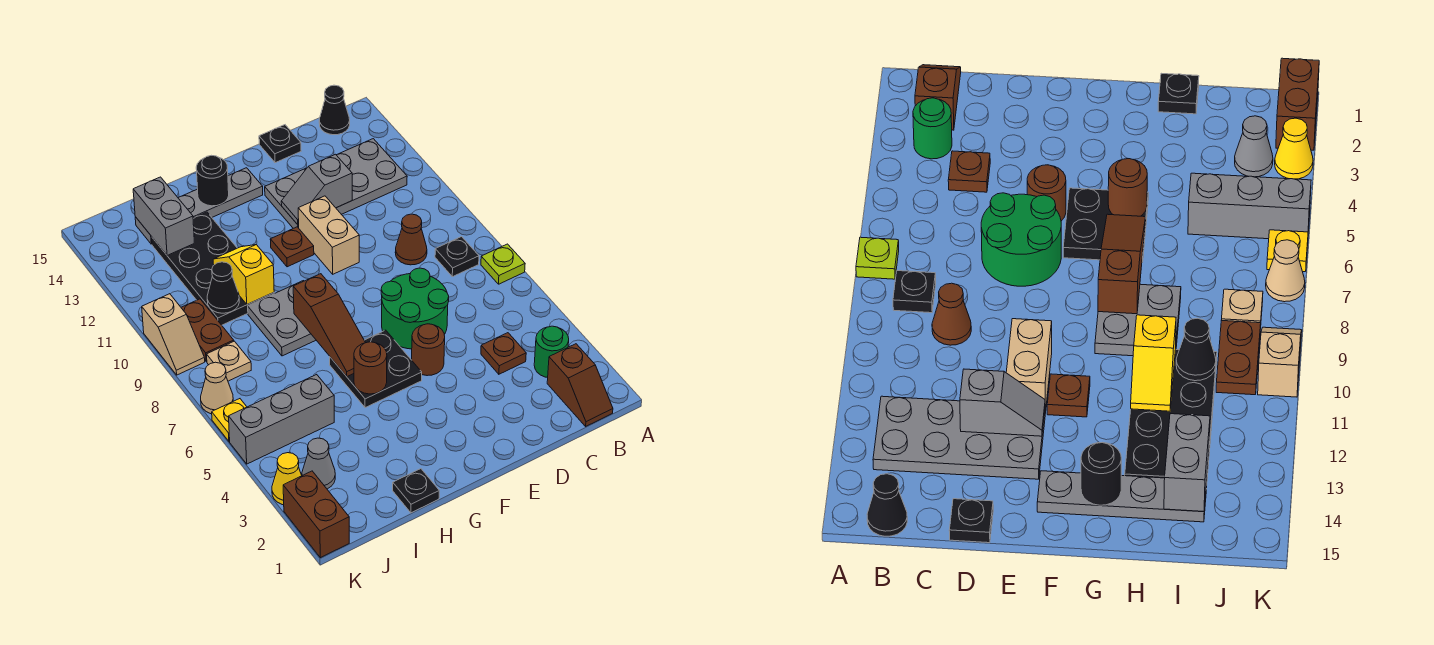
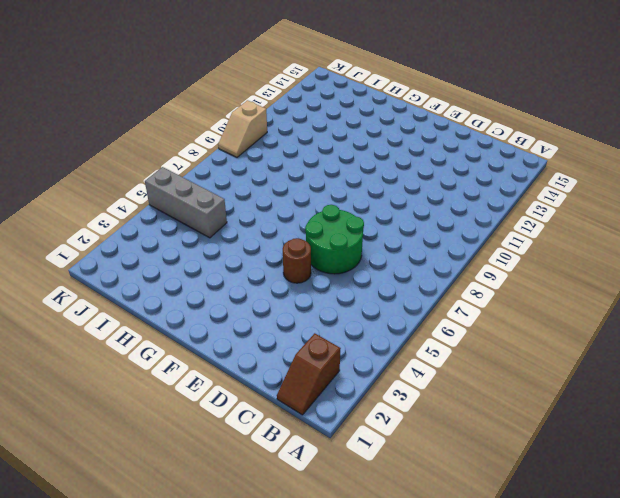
none -> lime plate A7 level 1
none -> green round brick B3 level 1
none -> black plate B8 level 1
none -> grey plate B12:E13 level 1

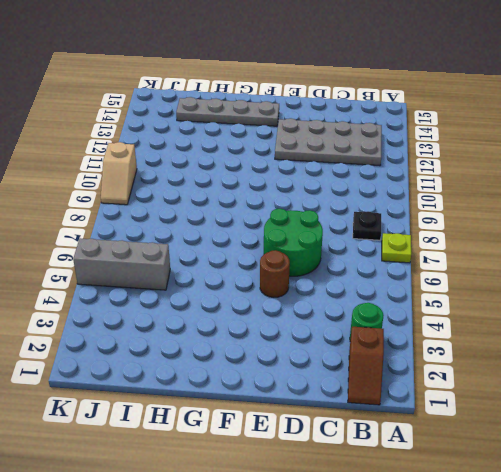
none -> black cone B15 level 1
none -> brown plate C4 level 1
none -> brown cone C9 level 1
none -> black plate D15 level 1

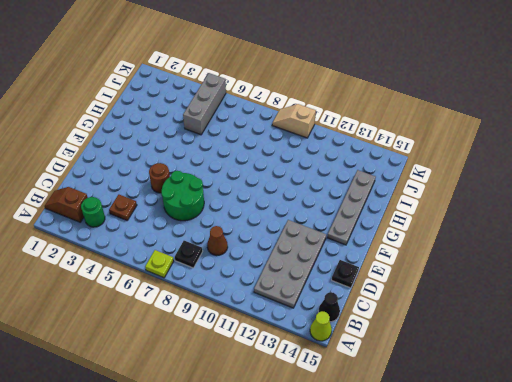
lime cone A15 level 1 -> none
none -> tan brick E10:E11 level 1
none -> black plate F5:G6 level 1
none -> brown plate F11 level 1
none -> grey plate G8:H9 level 1

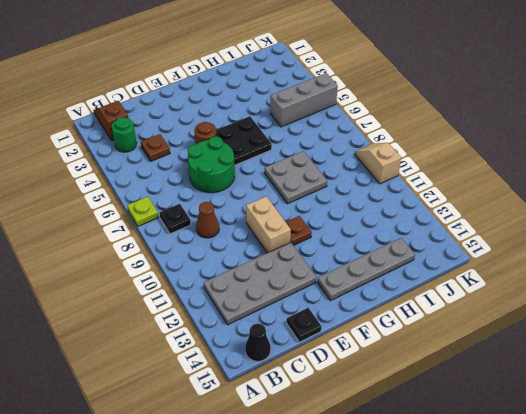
none -> black plate H1 level 1
none -> black plate H10:I13 level 1
none -> grey cone J3 level 1
none -> tan plate J8 level 1

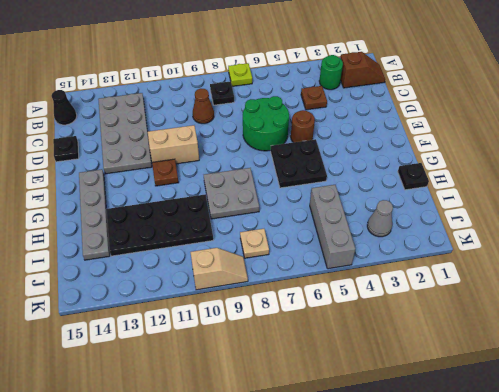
none -> brown plate J9:J10 level 1
none -> brown brick K1:K2 level 1
none -> yellow cone K3 level 1
none -> yellow plate K6 level 1

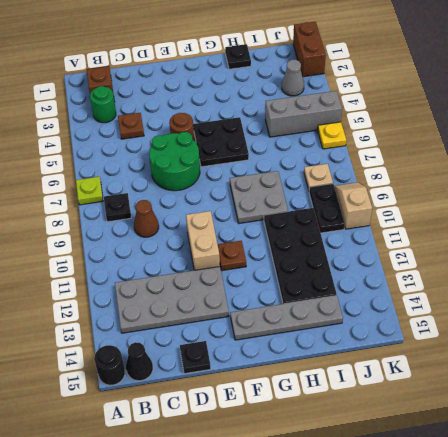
black round brick A15 level 1 -> black round brick G14 level 2
black plate J9:J10 level 1 -> brown plate J9:J10 level 1
none -> yellow cone K3 level 1
none -> tan cone K7 level 1
none -> grey slope D12:E12 level 2 top D
none -> brown round brick G5 level 2

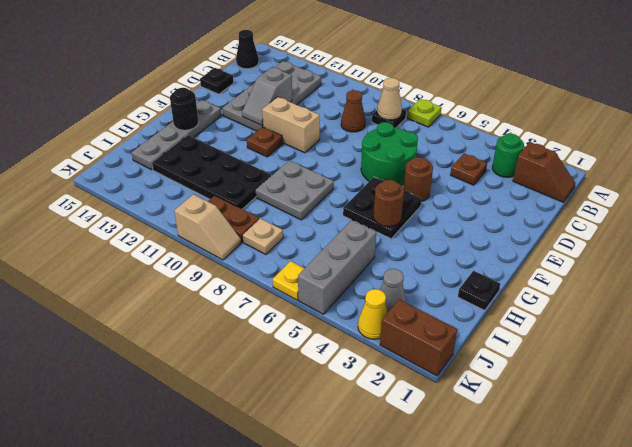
tan cone B8 level 2 -> tan cone K7 level 1
none -> brown slope G6:G8 level 2 top 8
none -> yellow slope H10:H11 level 2 top 10
none -> black cone I10 level 2
none -> grey brick I13:I14 level 2

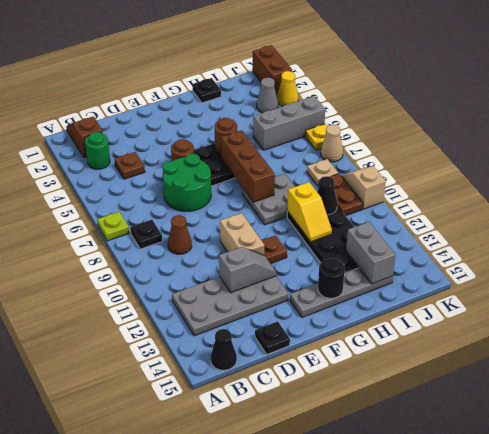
brown brick G6:G8 level 2 -> brown slope G6:G8 level 2 top 8

